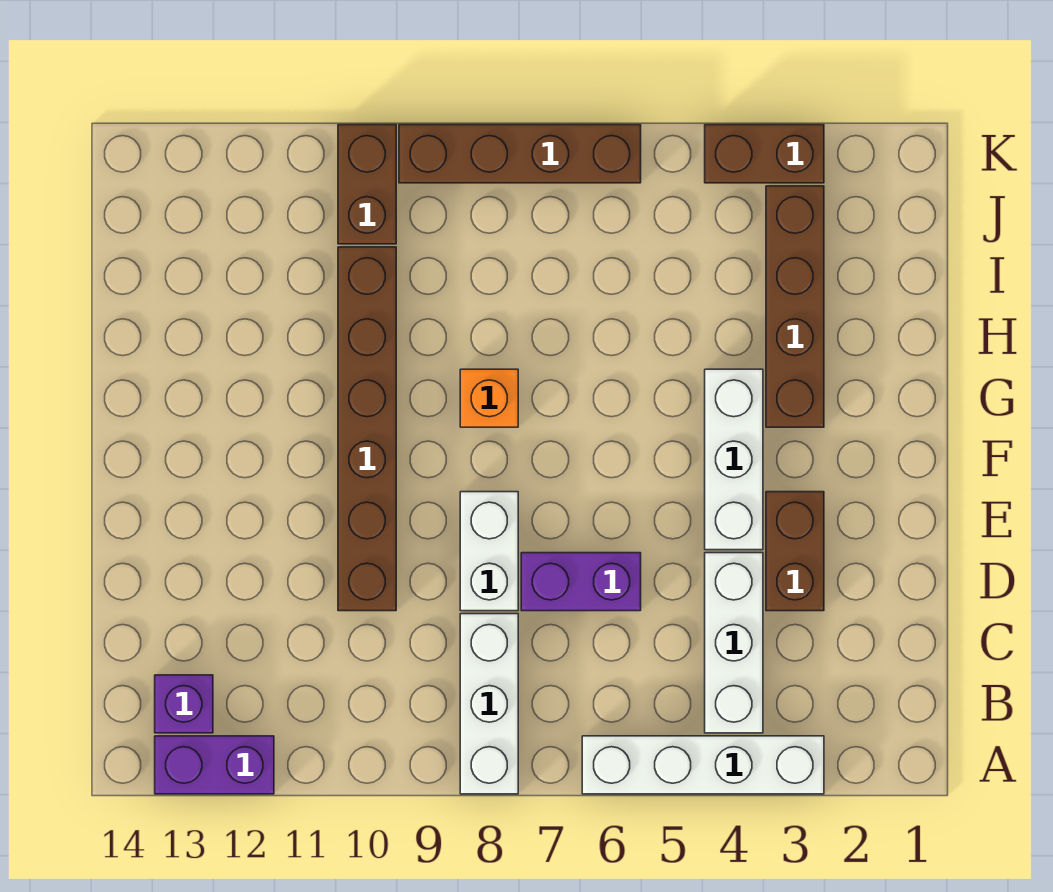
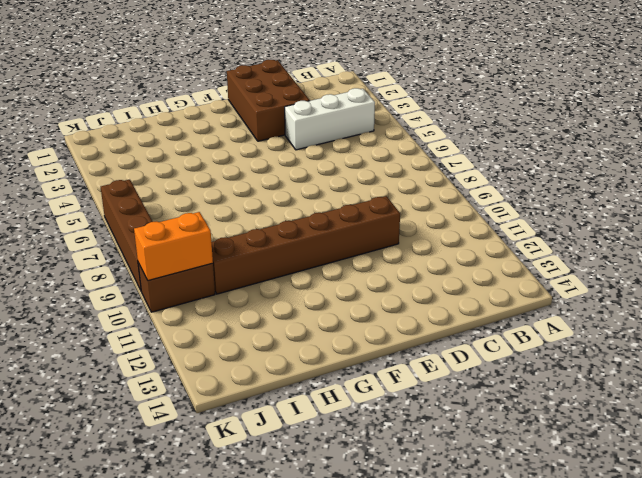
brown brick D1:E3 level 1 -> brown brick D3:E3 level 1
orange brick J10:K10 level 2 -> none
none -> white brick A3:A6 level 1
none -> white brick A8:C8 level 1
none -> purple brick A12:A13 level 1

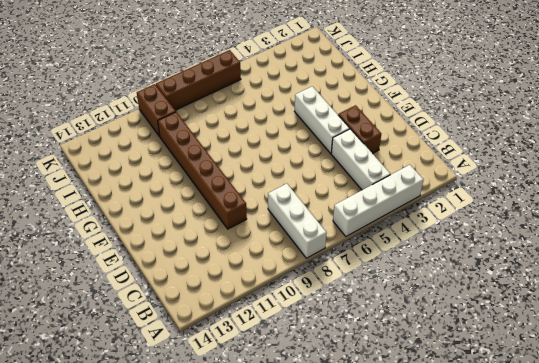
none -> purple brick A12:A13 level 1
none -> purple brick B13 level 1
none -> purple brick D6:D7 level 1

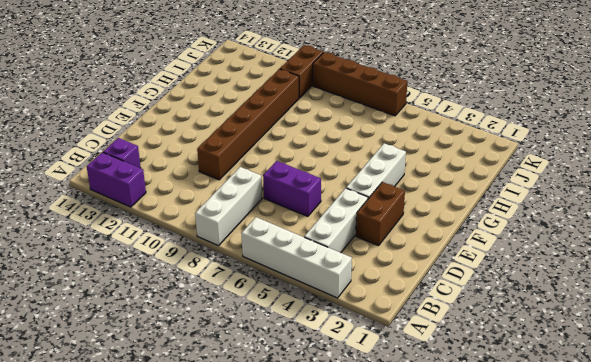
none -> white brick D8:E8 level 1
none -> brown brick G3:J3 level 1
none -> orange brick G8 level 1

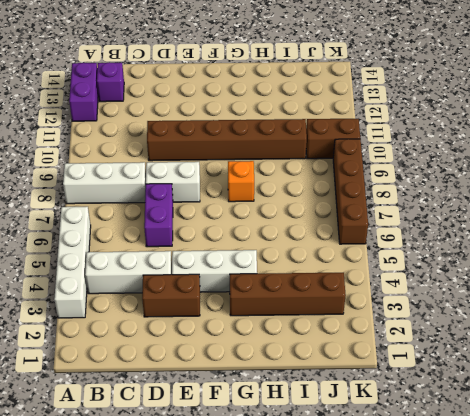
none -> brown brick K3:K4 level 1

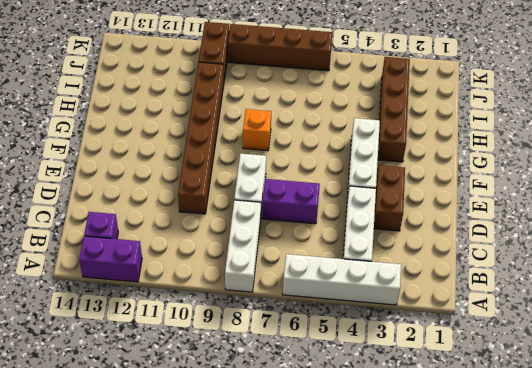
none -> brown brick K3:K4 level 1

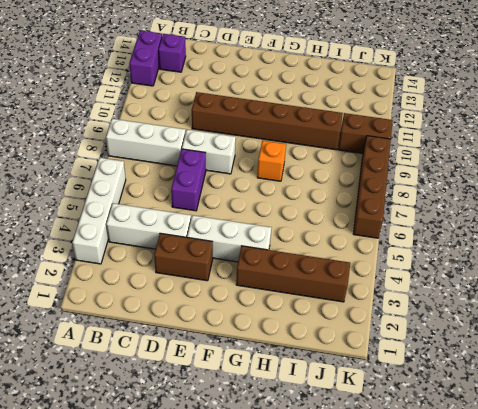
none -> brown brick K3:K4 level 1

